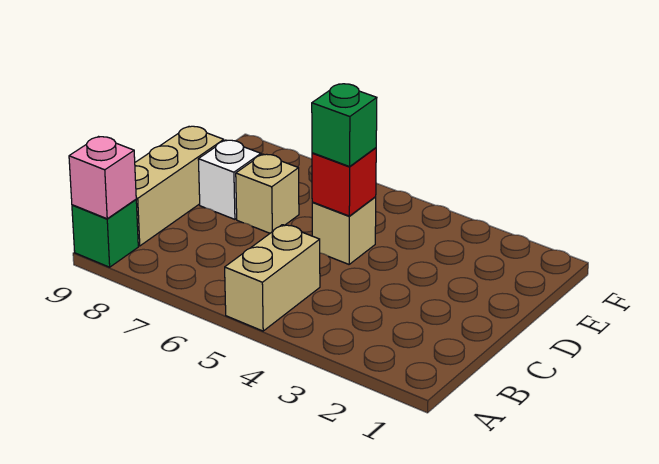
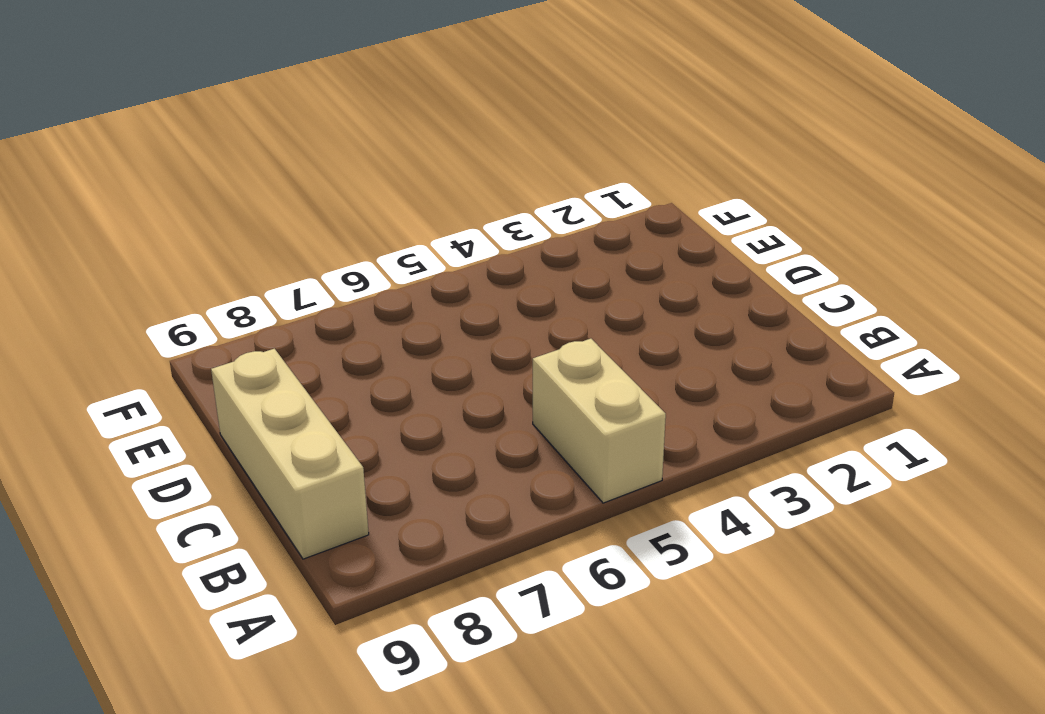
none -> green brick A9 level 1
none -> tan brick D5 level 1

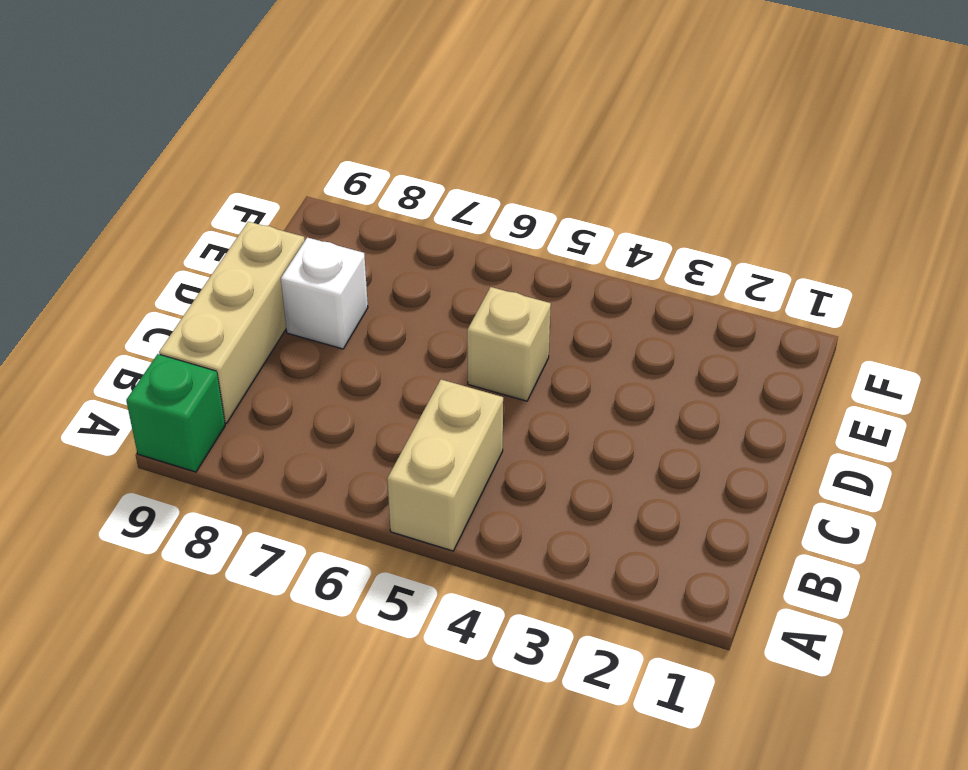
none -> tan brick D7 level 1
none -> pink brick A9 level 2

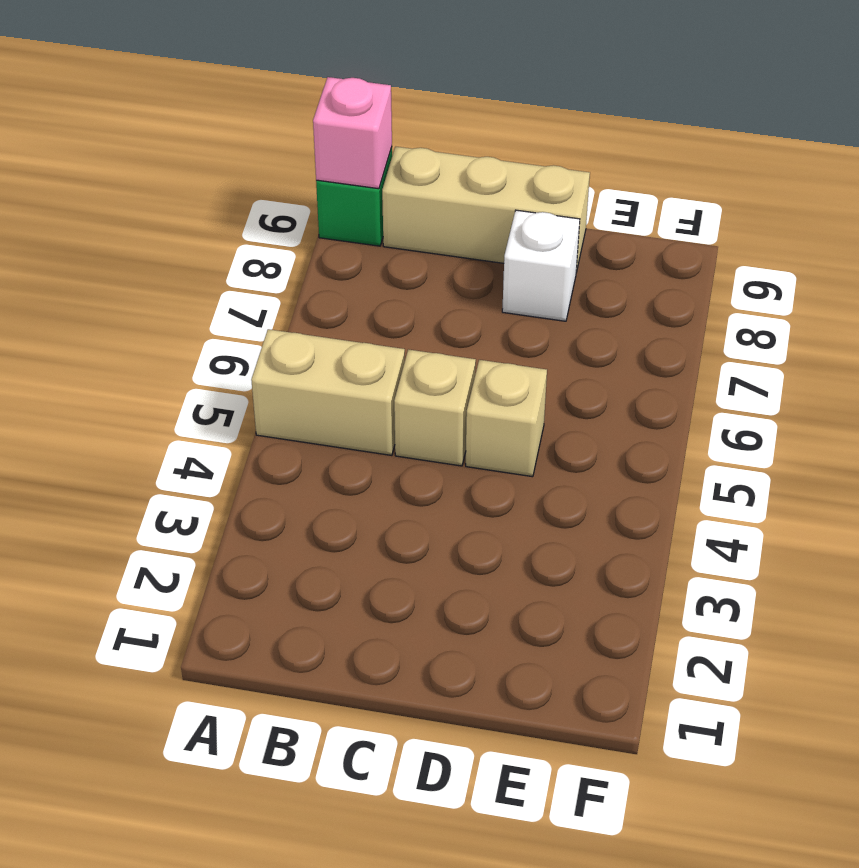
tan brick C5 level 1 -> tan brick D7 level 1
none -> red brick D5 level 2
none -> green brick D5 level 3

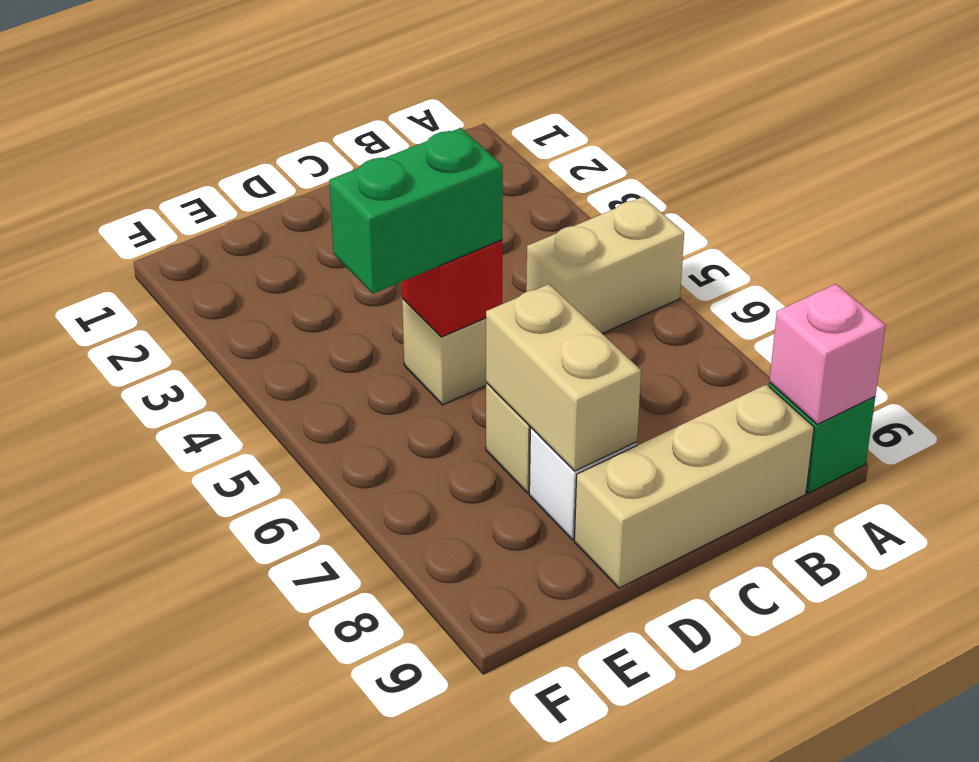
green brick D5:E5 level 3 -> green brick D5 level 3
tan brick D7:D8 level 2 -> none

